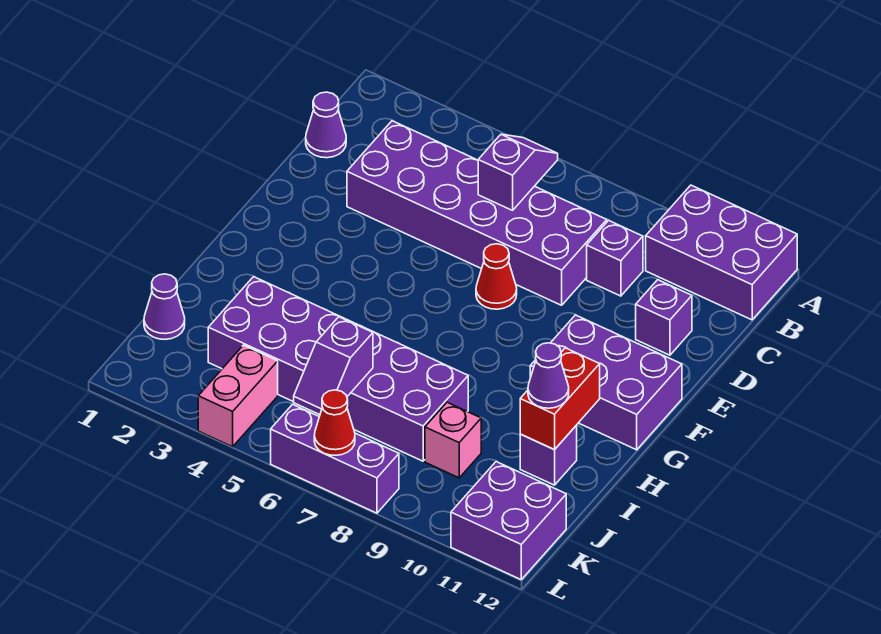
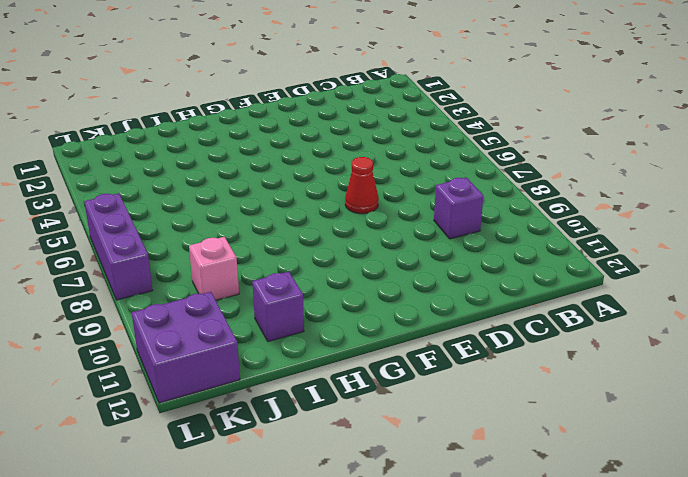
none -> purple brick A10:B12 level 1
none -> purple cone C1 level 1
none -> purple brick C3:D8 level 1

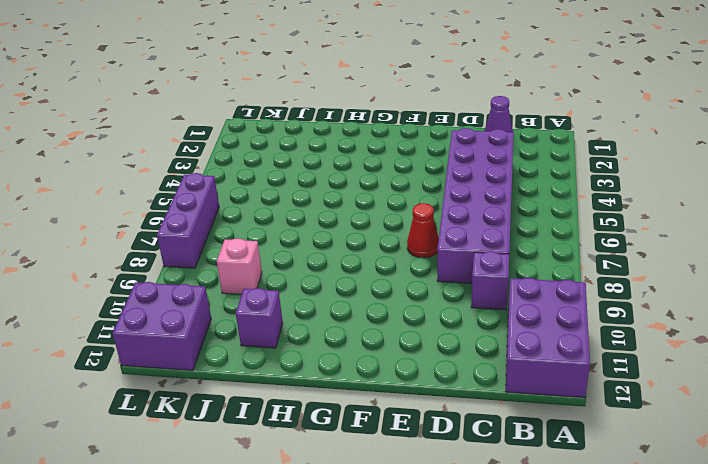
none -> purple brick D11 level 1
none -> purple brick F10:G12 level 1
none -> purple brick I3:J8 level 1

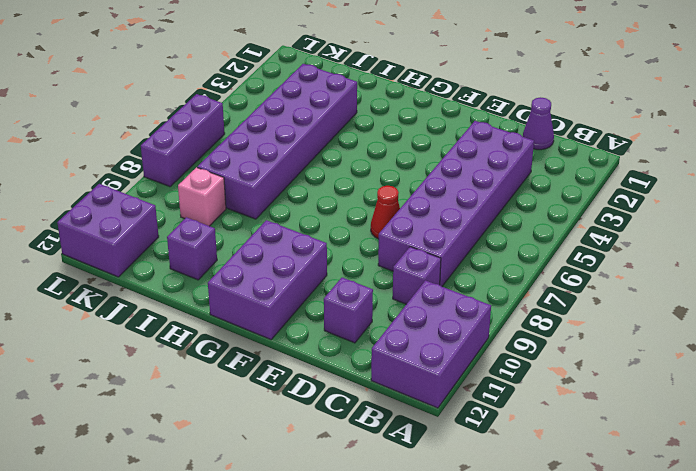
none -> purple cone J1 level 1
none -> pink brick K4:L4 level 1
none -> purple slope B6:C6 level 2 top C

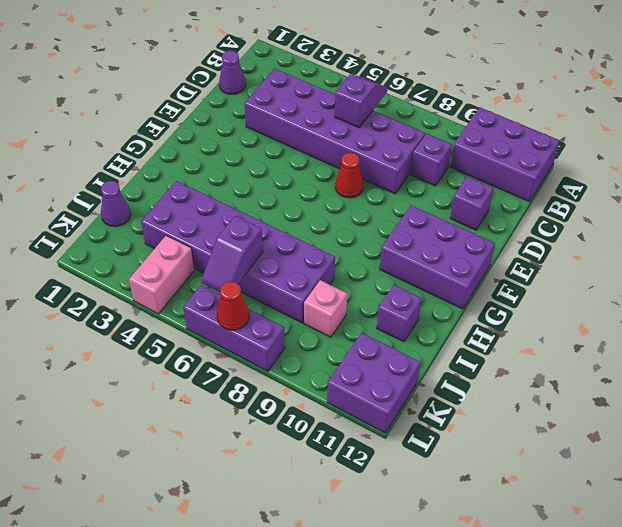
none -> red brick H11:I11 level 2
none -> purple cone I11 level 3

